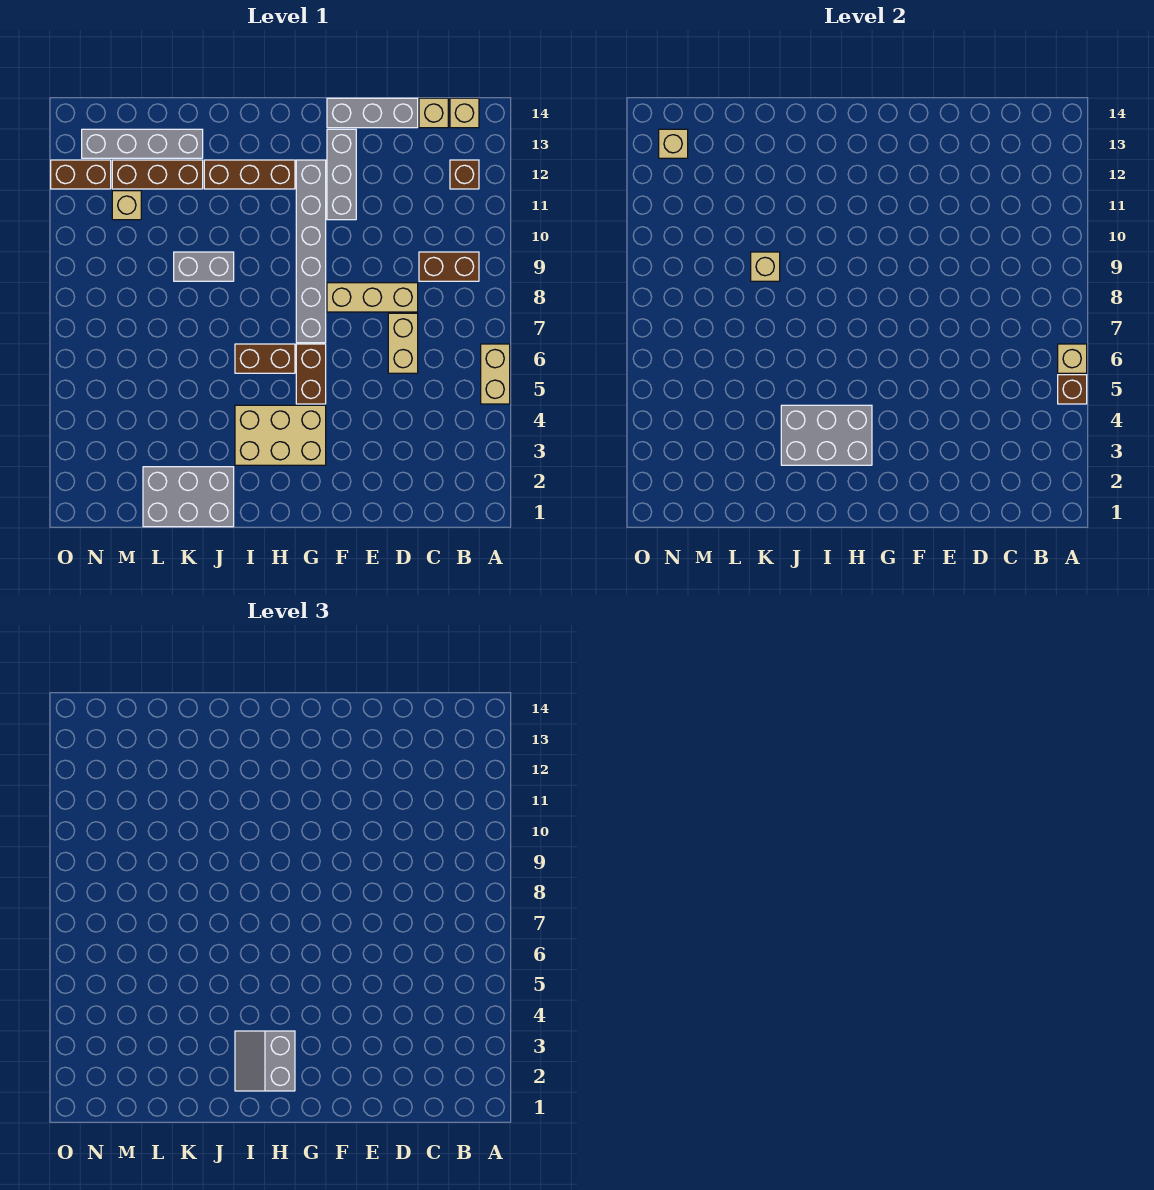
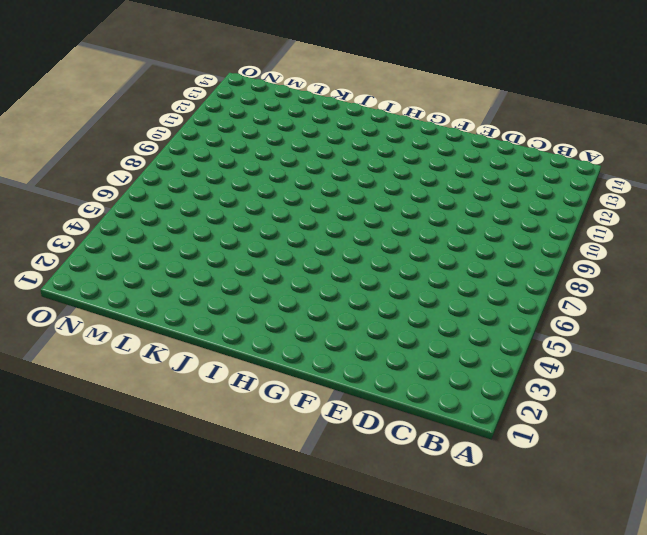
none -> tan brick A5:A6 level 1
none -> brown brick B9:C9 level 1
none -> brown brick B12 level 1

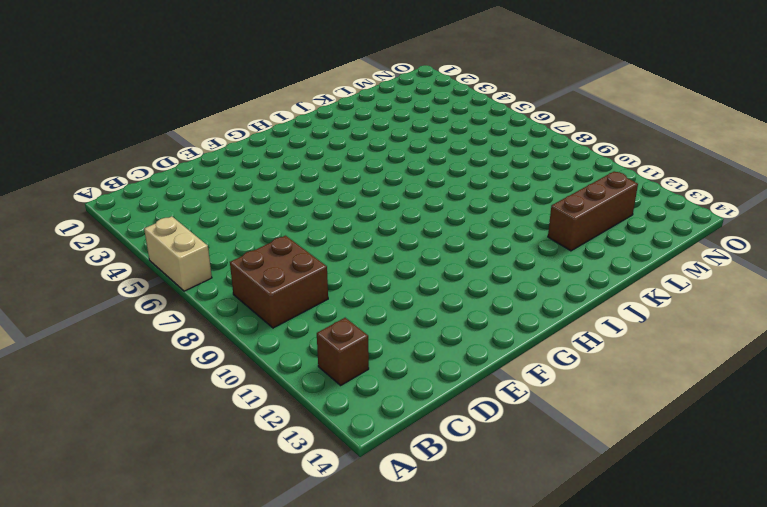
brown brick B8:C9 level 1 -> brown brick B9:C9 level 1
none -> tan brick B14 level 1
none -> tan brick C14 level 1
none -> tan brick D6:D7 level 1

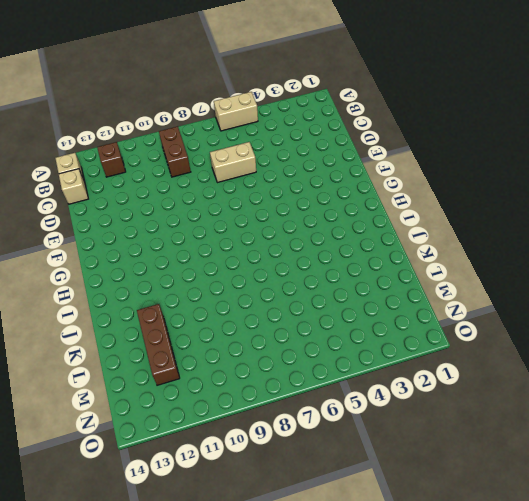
none -> tan brick D8:F8 level 1
none -> grey brick D14:F14 level 1
none -> grey brick F11:F13 level 1

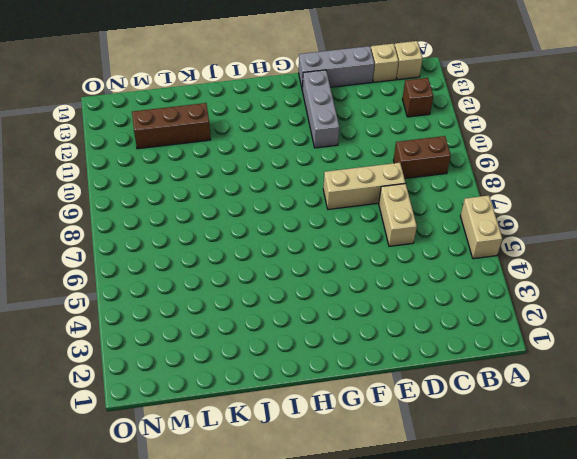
none -> tan brick G3:I4 level 1
none -> brown brick G5:G6 level 1
none -> grey brick G7:G12 level 1

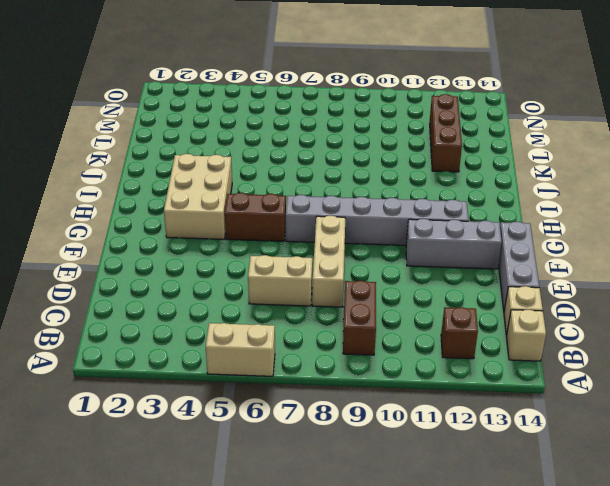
none -> brown brick H6:I6 level 1
none -> brown brick H12:J12 level 1
none -> grey brick J1:L2 level 1

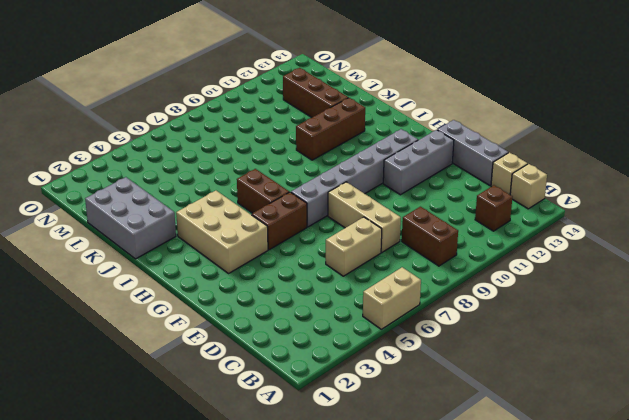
brown brick J10:J12 level 1 -> brown brick H12:J12 level 1
none -> grey brick J9:K9 level 1
none -> grey brick K13:N13 level 1
none -> tan brick M11 level 1

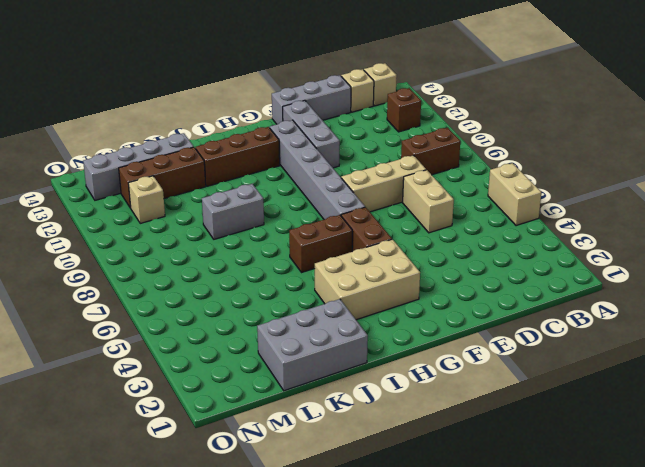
none -> brown brick N12:O12 level 1
none -> brown brick A5 level 2
none -> tan brick A6 level 2

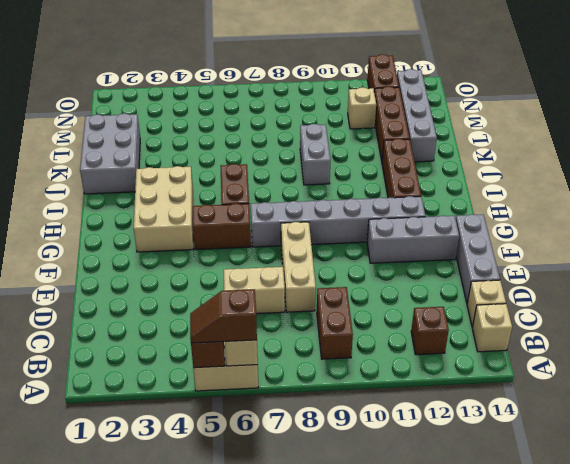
brown slope A5:A6 level 3 top 6 -> none
none -> grey brick H3:J4 level 2
none -> tan brick K9 level 2
none -> tan brick N13 level 2

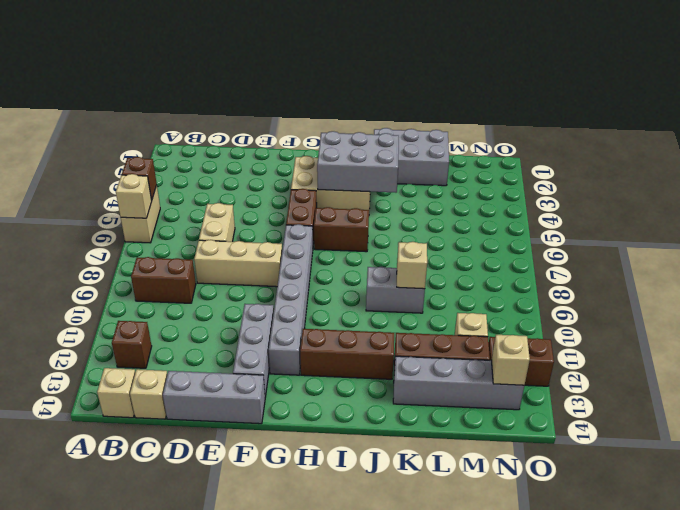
none -> grey slope H2:I3 level 3 top H

